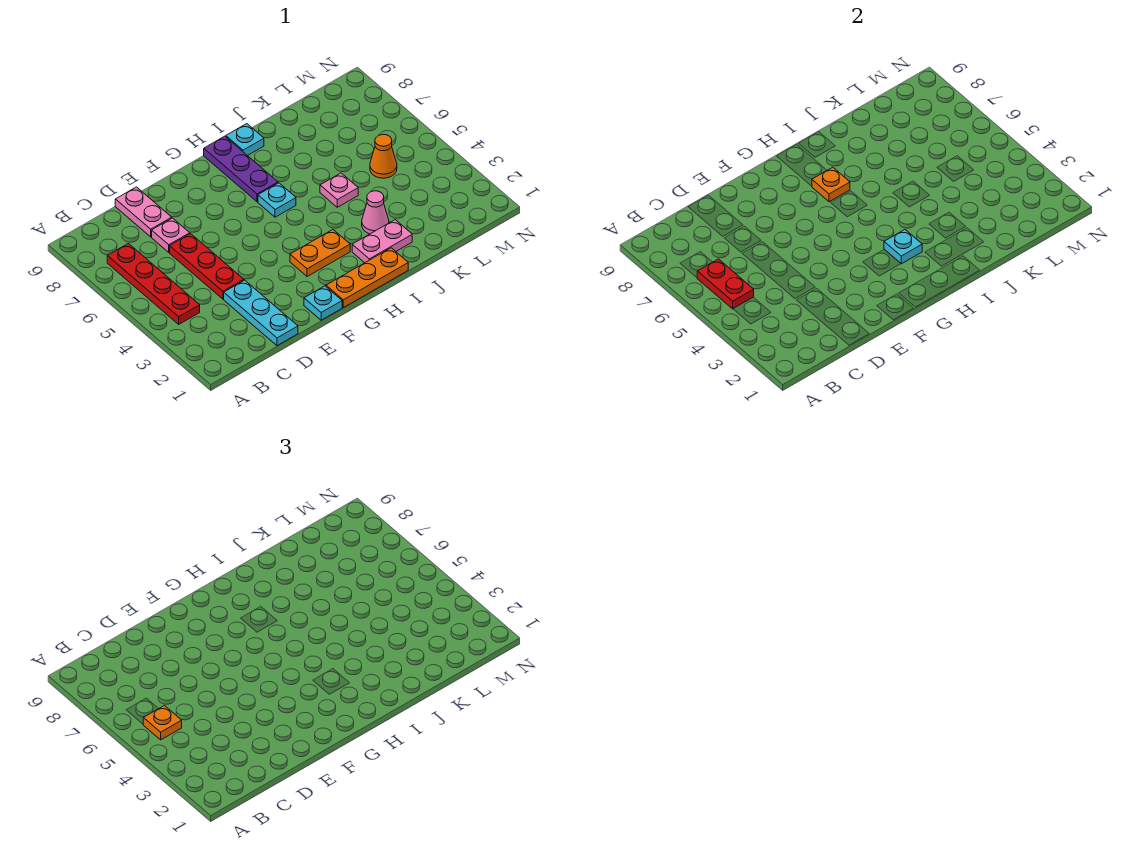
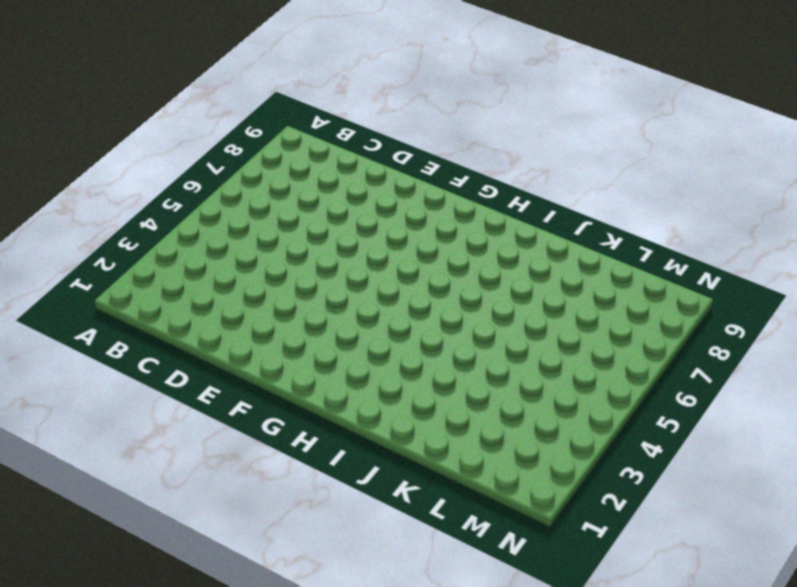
none -> red plate B4:B7 level 1
none -> cyan plate D1:D3 level 1
none -> red plate D4:D6 level 1

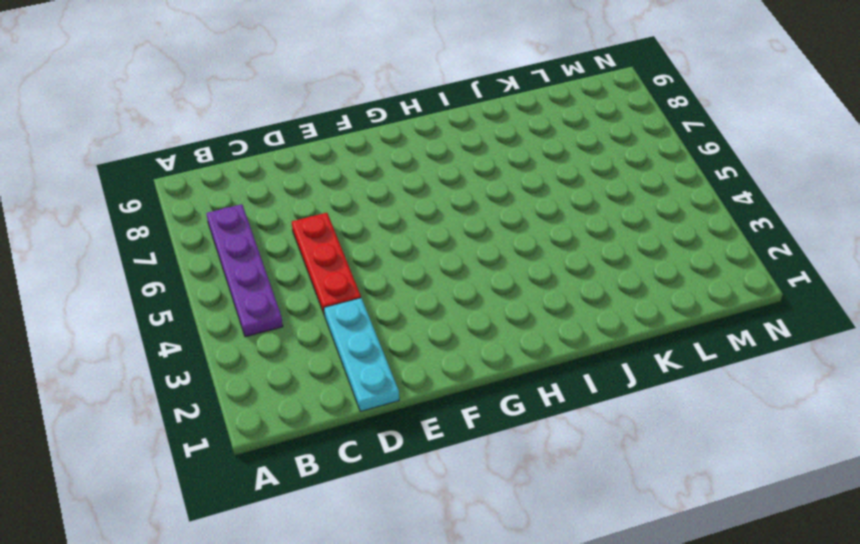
purple plate B4:B7 level 1 -> red plate B4:B7 level 1
none -> pink plate D7 level 1
none -> pink plate D8:D9 level 1
none -> cyan plate F1 level 1

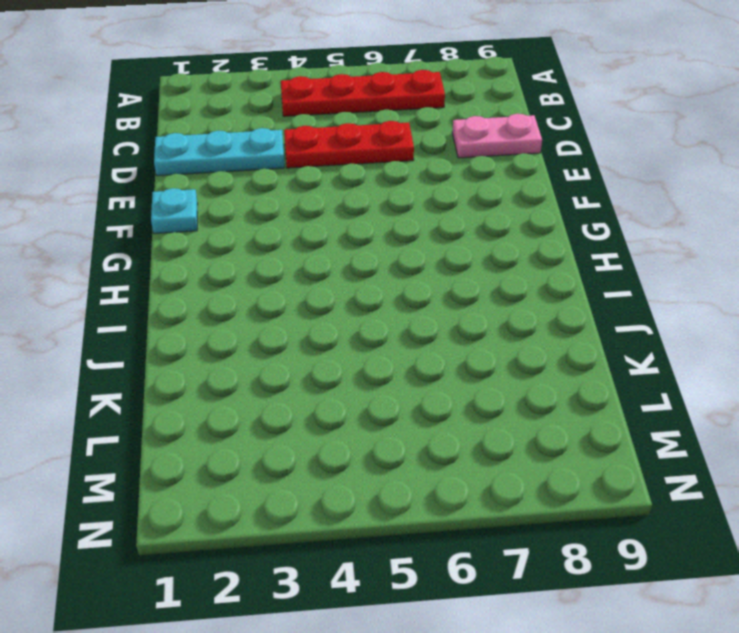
none -> pink plate D7 level 1
none -> orange plate G1:I1 level 1
none -> orange plate G3:H3 level 1

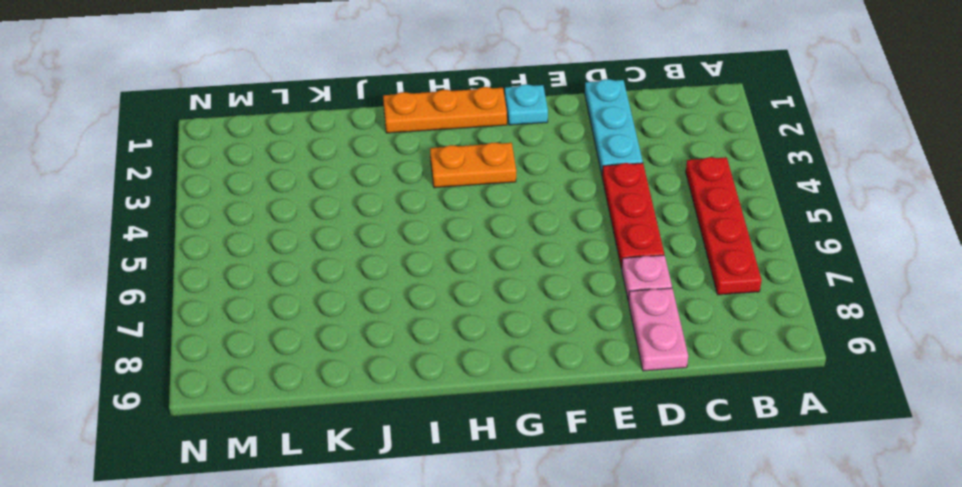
none -> cyan plate H6 level 1
none -> purple plate H7:H9 level 1
none -> pink plate I2:J2 level 1

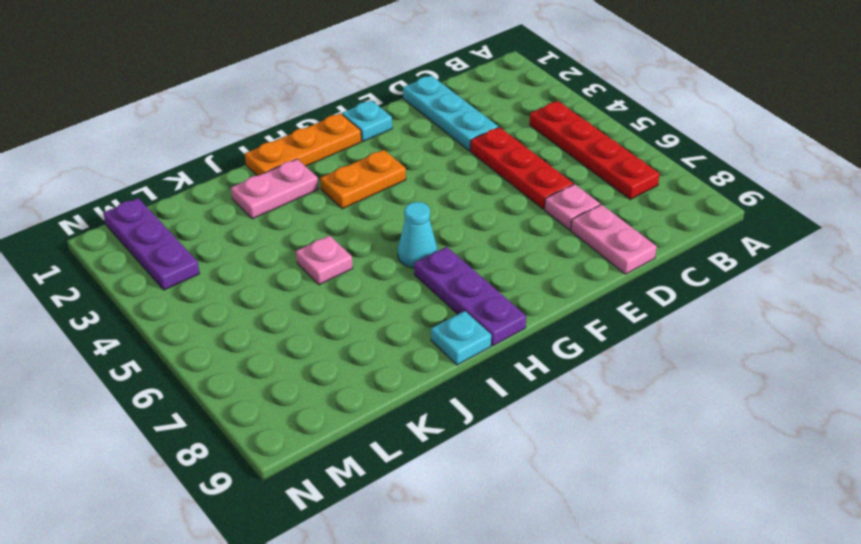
cyan cone H6 level 1 -> cyan plate H6 level 1
purple plate M1:M3 level 1 -> none
none -> pink cone J3 level 1
none -> orange cone L5 level 1
none -> red plate B5:B6 level 2

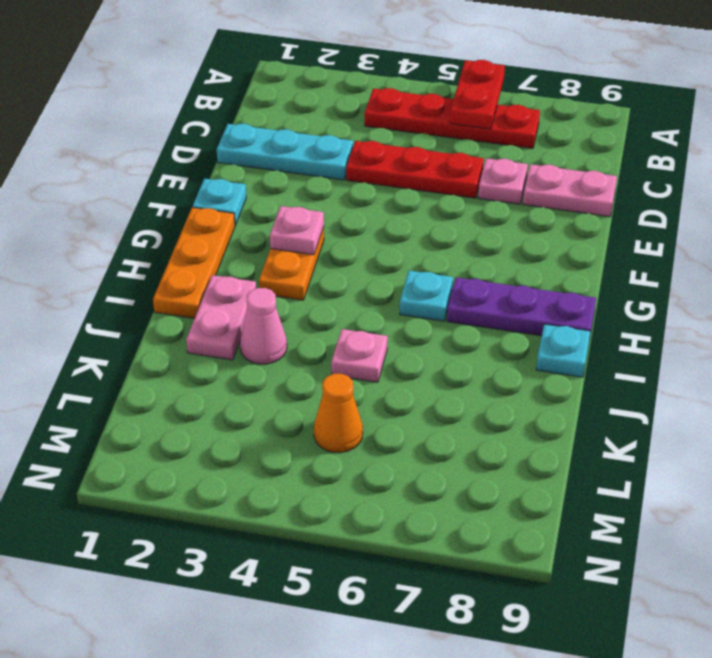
red plate A6:B6 level 2 -> red plate B5:B6 level 2
pink plate G3 level 2 -> none
none -> cyan plate H3 level 2
none -> orange plate H7 level 2
none -> orange plate B5 level 3

